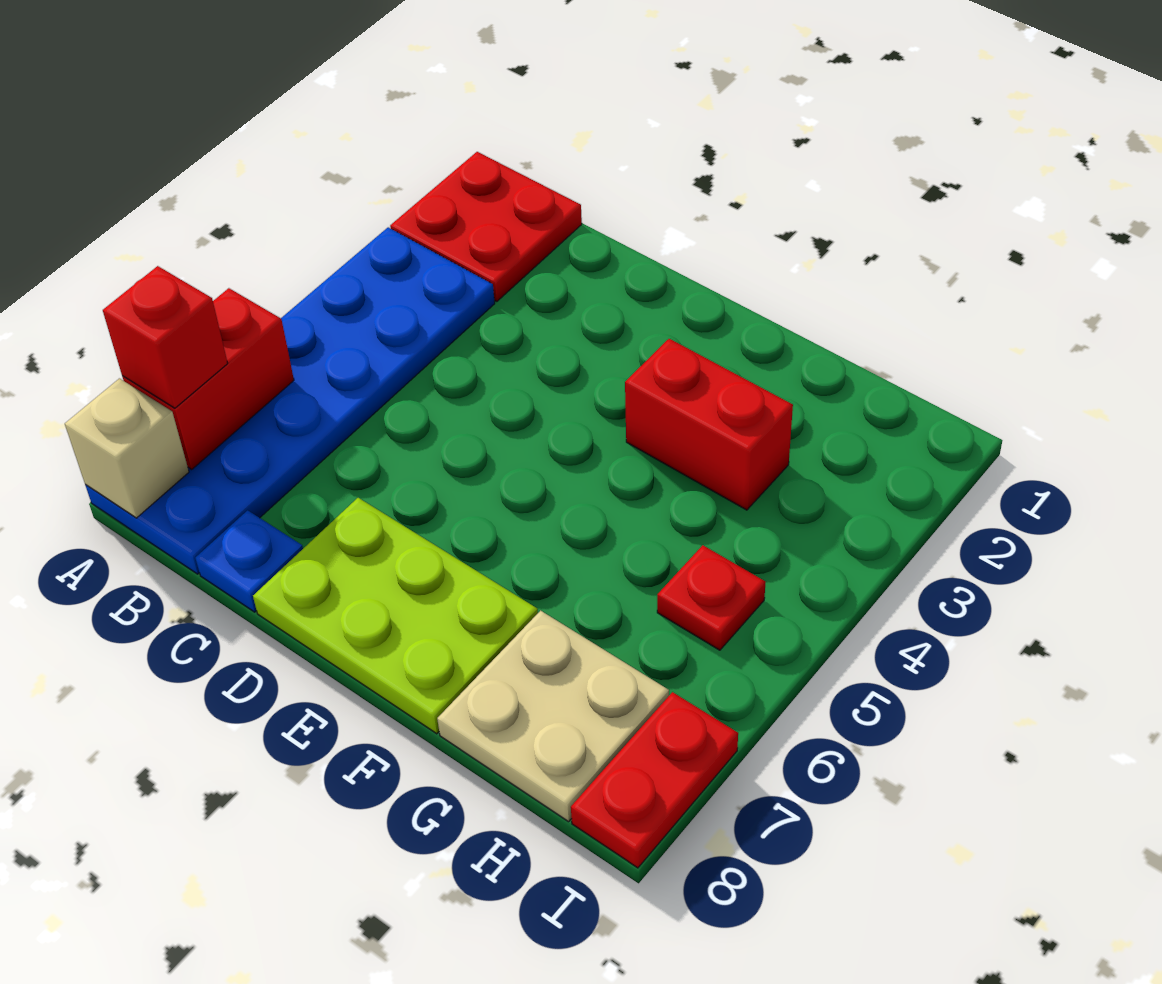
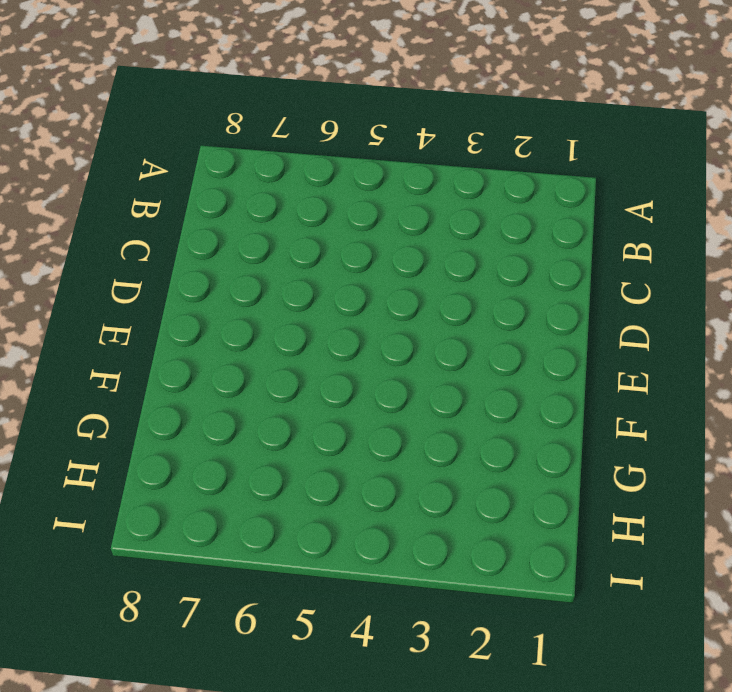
none -> red plate A1:B2 level 1
none -> blue plate A3:B8 level 1

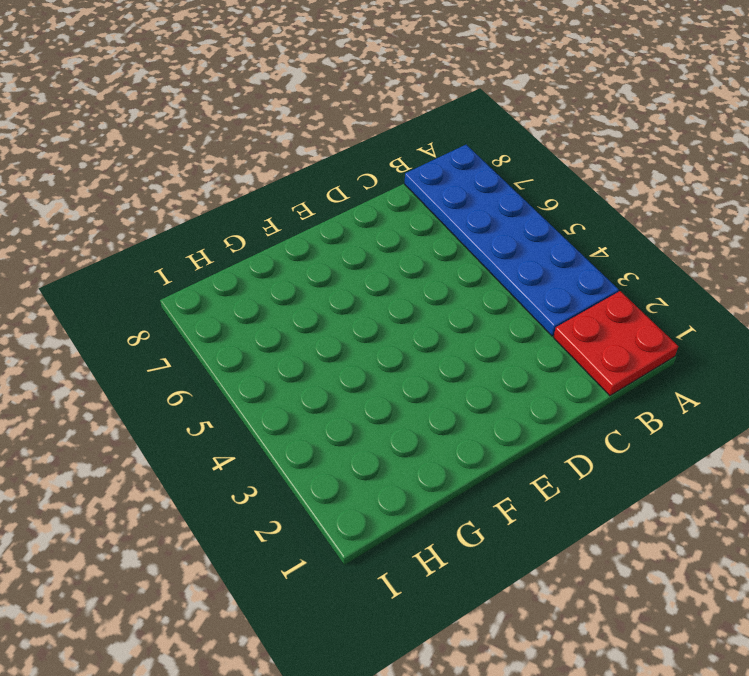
none -> blue plate C8 level 1
none -> lime plate D7:F8 level 1

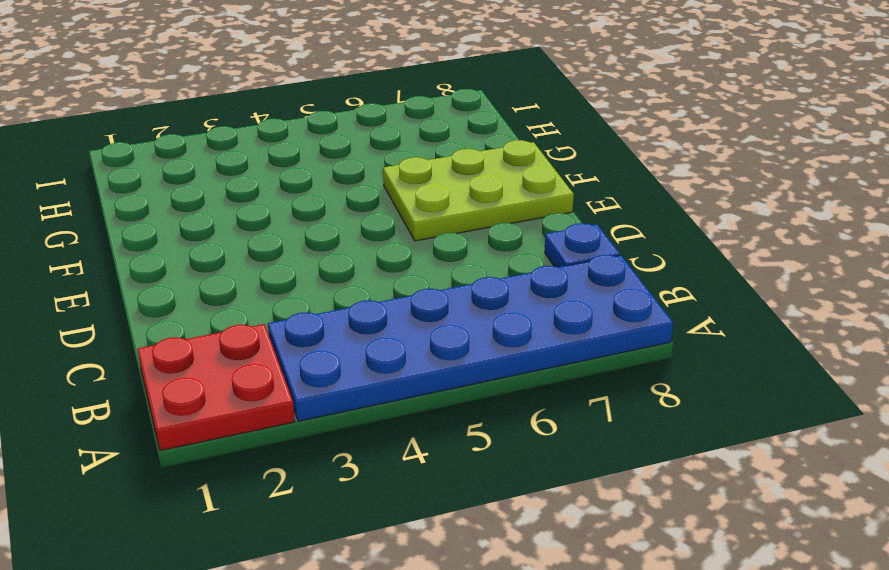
lime plate E6:F8 level 1 -> lime plate D7:F8 level 1
none -> red brick F3:G3 level 1
none -> tan plate G7:H8 level 1

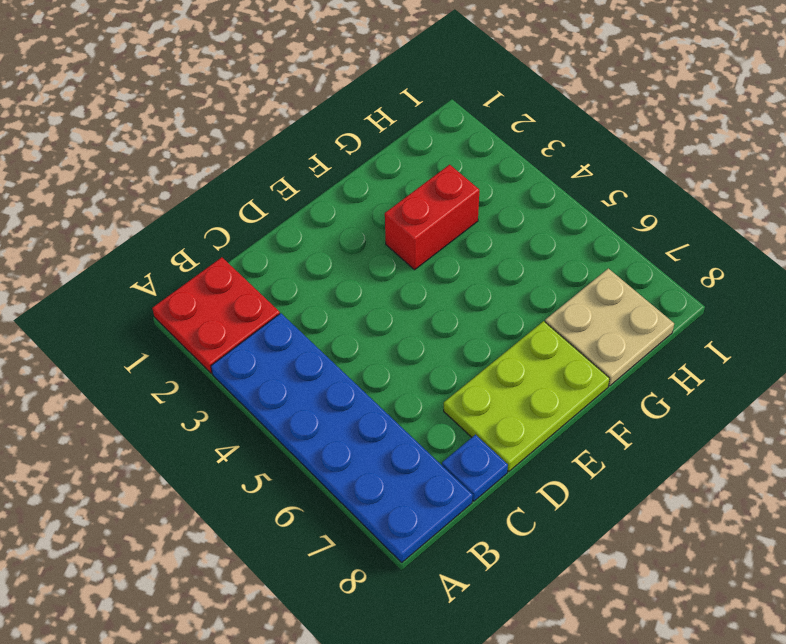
none -> red plate H5 level 1
none -> red plate I7:I8 level 1

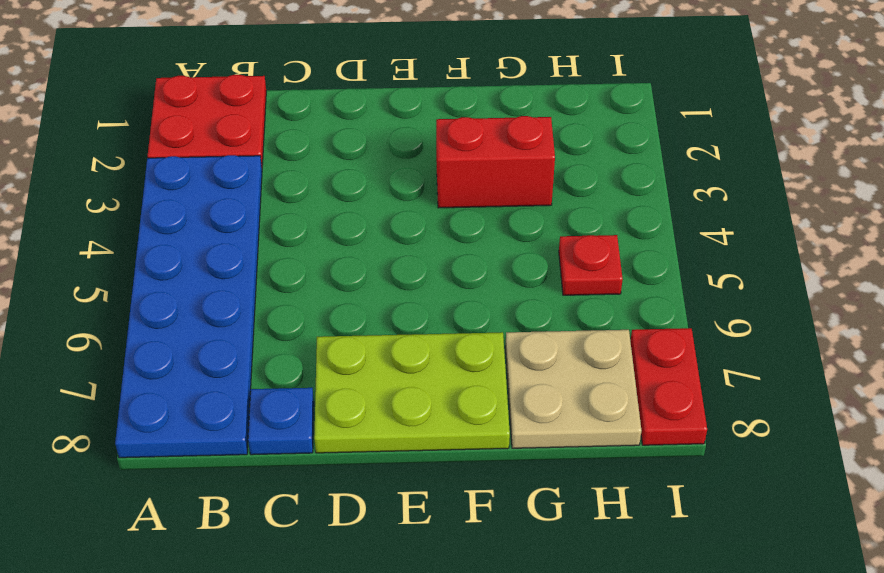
none -> red brick A6:A7 level 2
none -> tan brick A8 level 2

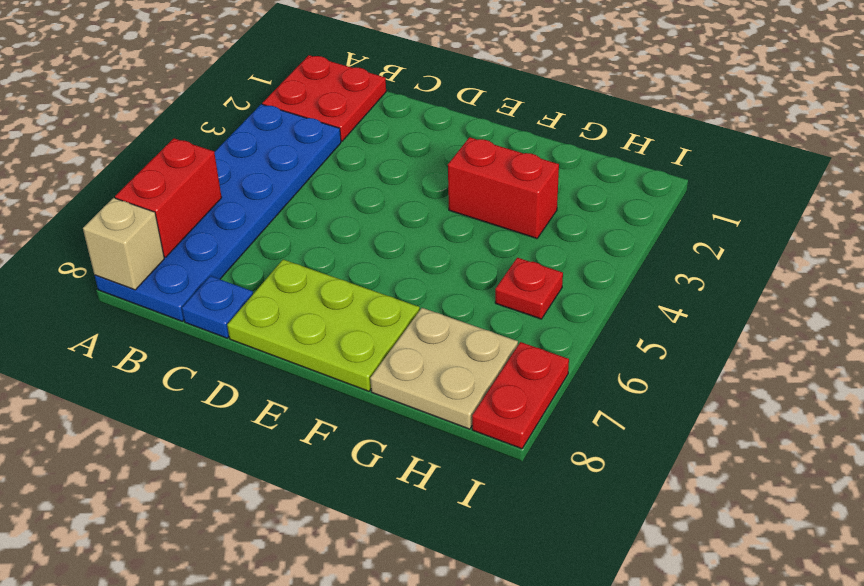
none -> red brick A7 level 3

